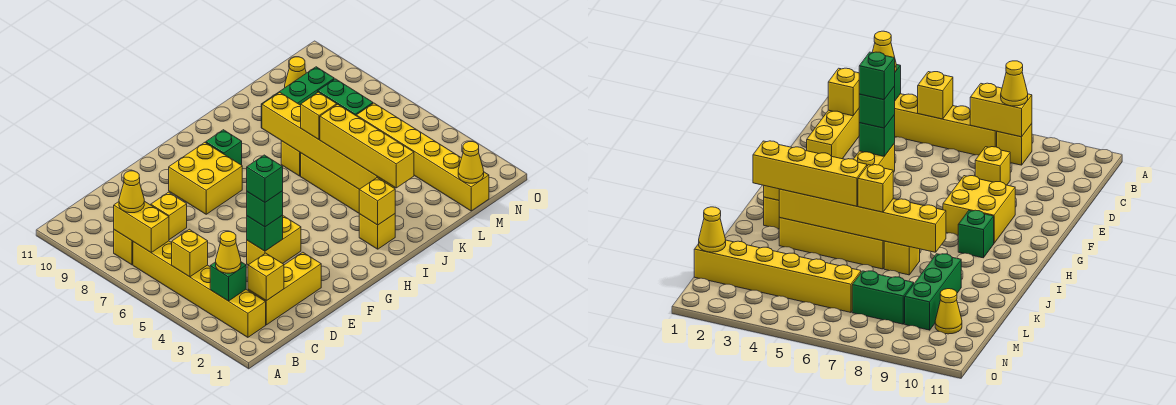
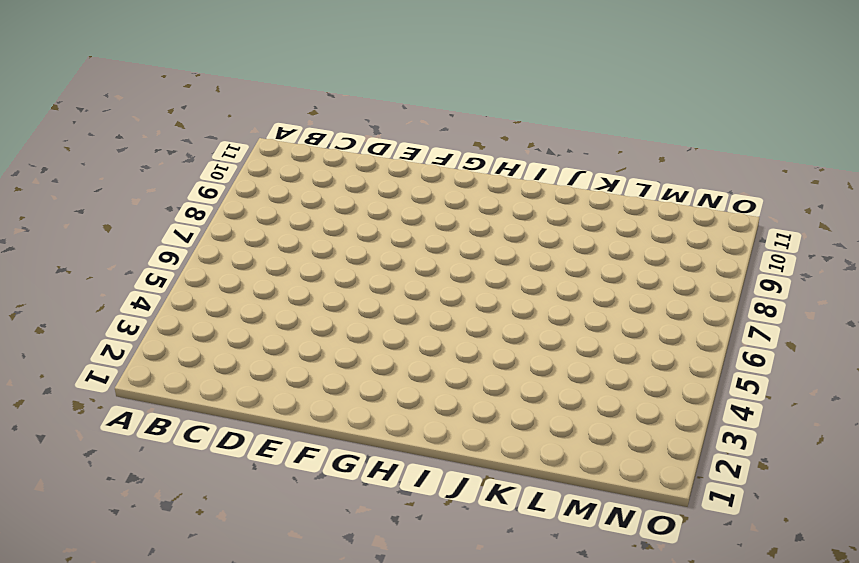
none -> yellow brick B2:B7 level 1
none -> yellow brick B8 level 1
none -> yellow brick C2:E2 level 1

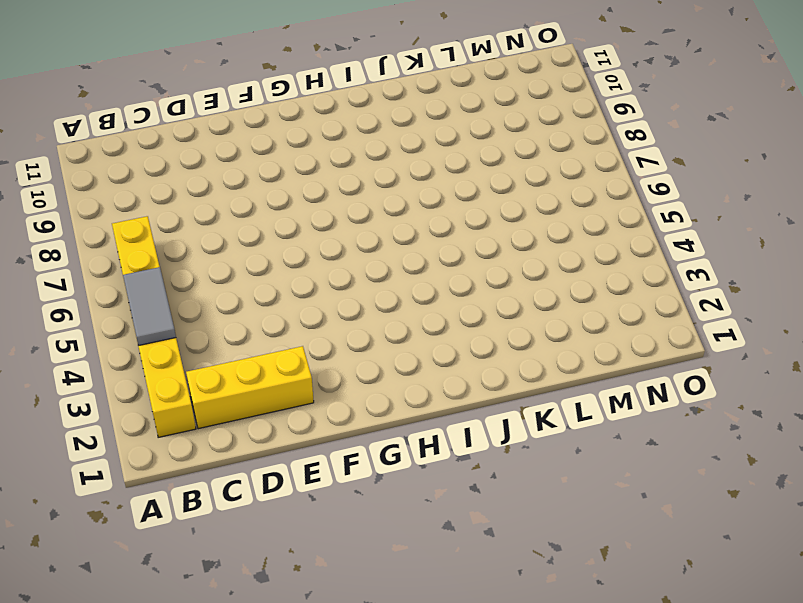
grey tile B4:B5 level 2 -> yellow brick B5 level 2
none -> yellow brick B8 level 1
none -> yellow brick D8 level 1
none -> yellow brick E4:F4 level 1

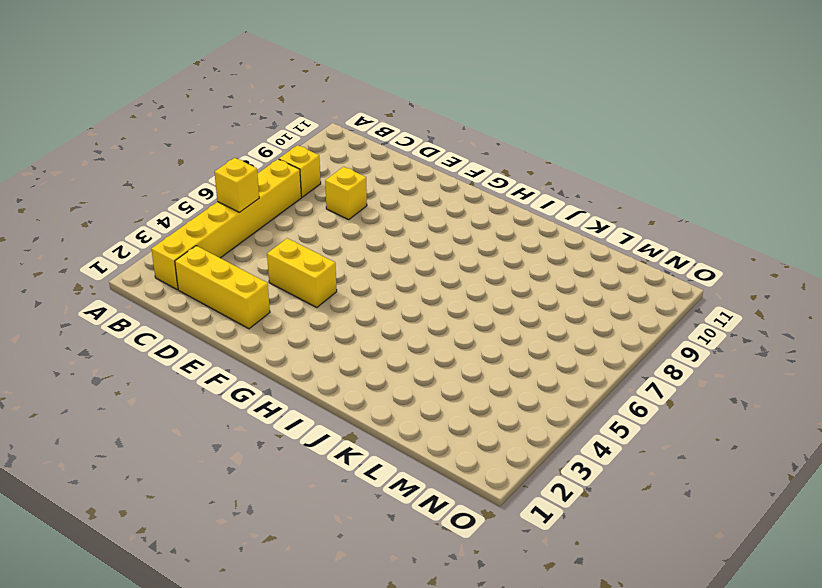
none -> yellow brick F8:G9 level 1
none -> green brick H9 level 1
none -> yellow brick I2 level 1

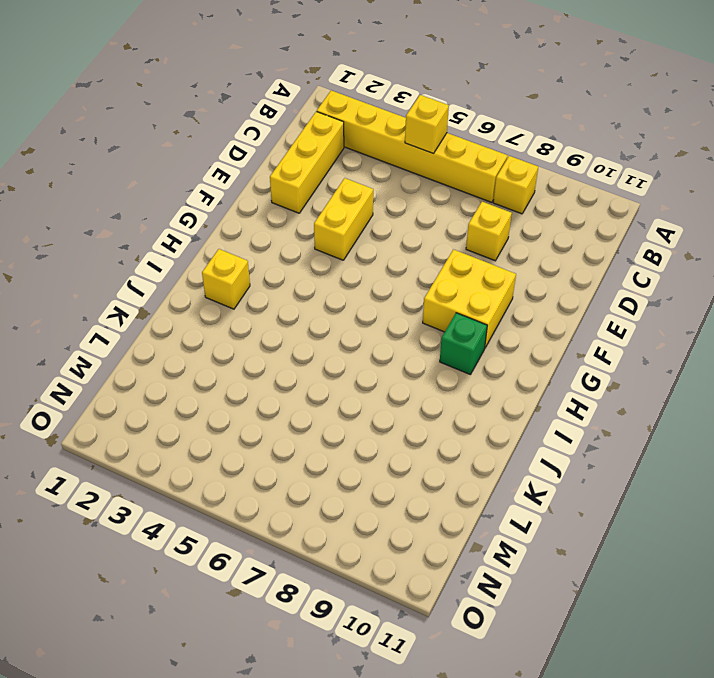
none -> yellow brick J3:J6 level 1
none -> yellow brick J7 level 1
none -> green brick K9:M9 level 1

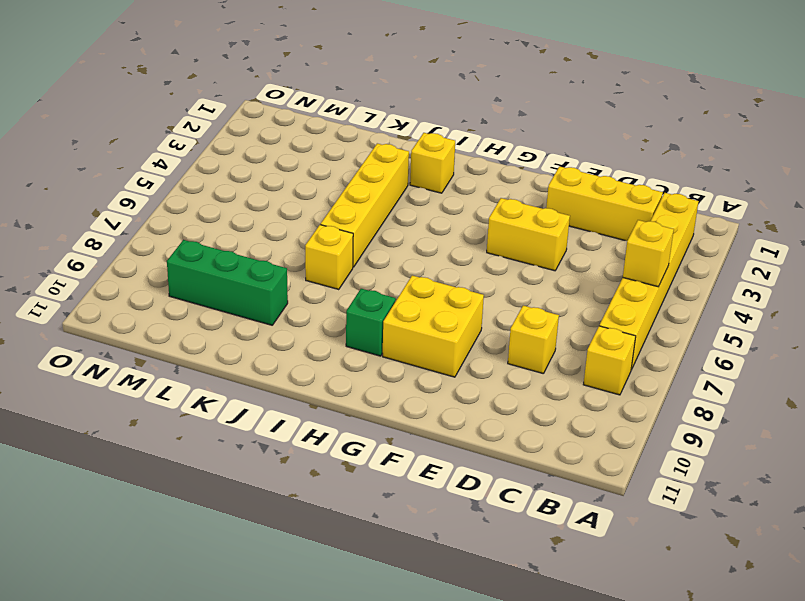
none -> yellow brick M1:M6 level 1
none -> green brick M7:M8 level 1
none -> yellow cone M10 level 1

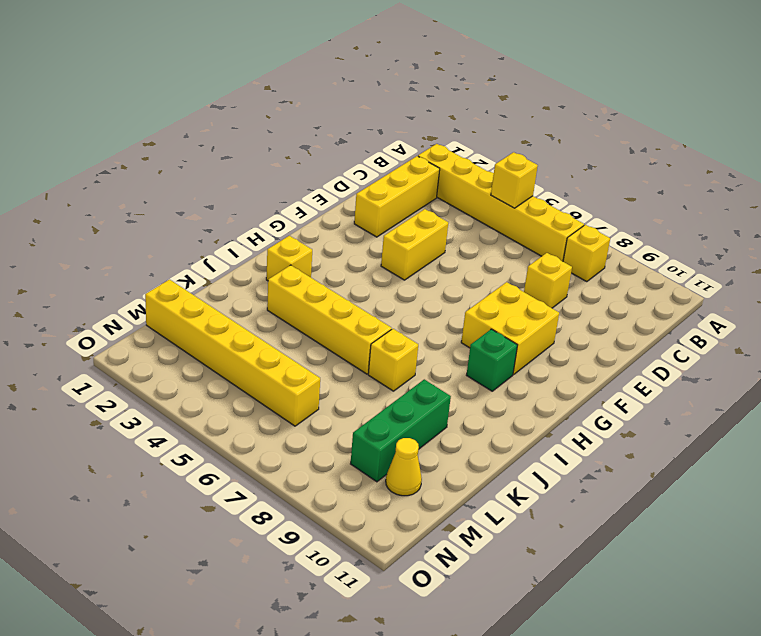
none -> green brick M7:M8 level 1
none -> green brick B3 level 2
none -> yellow brick B7:B8 level 2

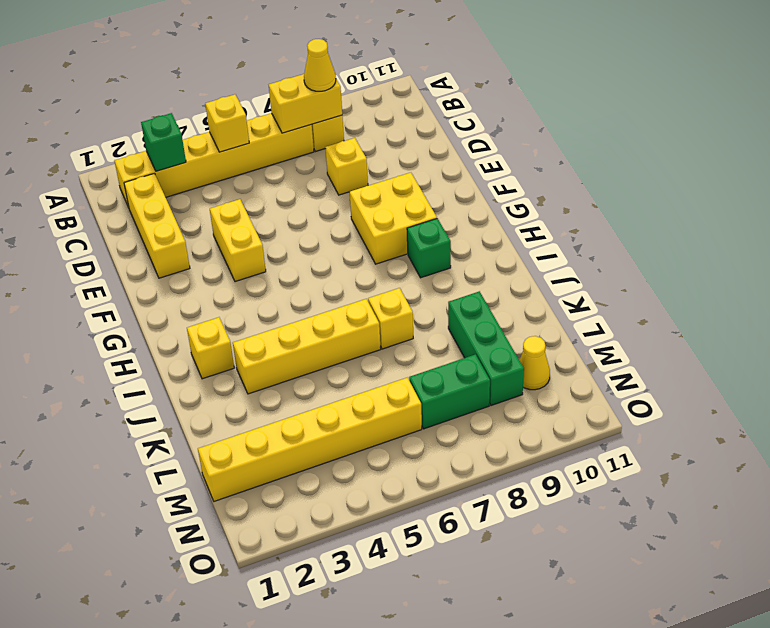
none -> yellow brick C2 level 2
none -> green brick E4 level 2
none -> yellow brick I2 level 2

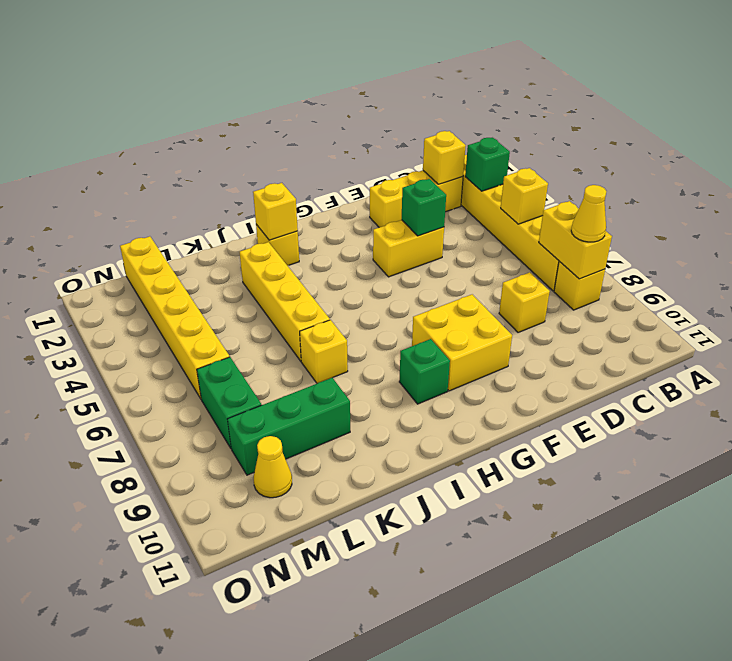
none -> yellow brick J3:J8 level 2
none -> yellow cone M1 level 2
none -> yellow cone B3 level 3

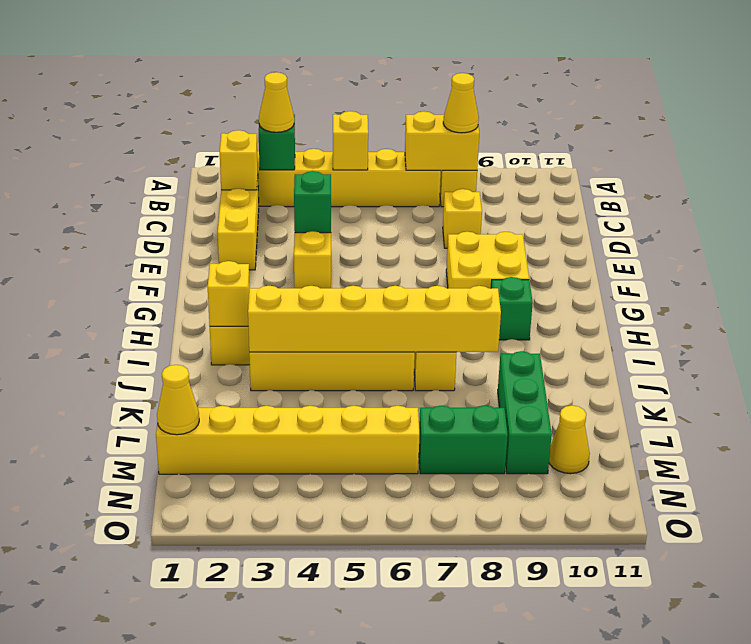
none -> green brick E4 level 3
none -> yellow brick J2:J5 level 3
none -> yellow brick J6 level 3

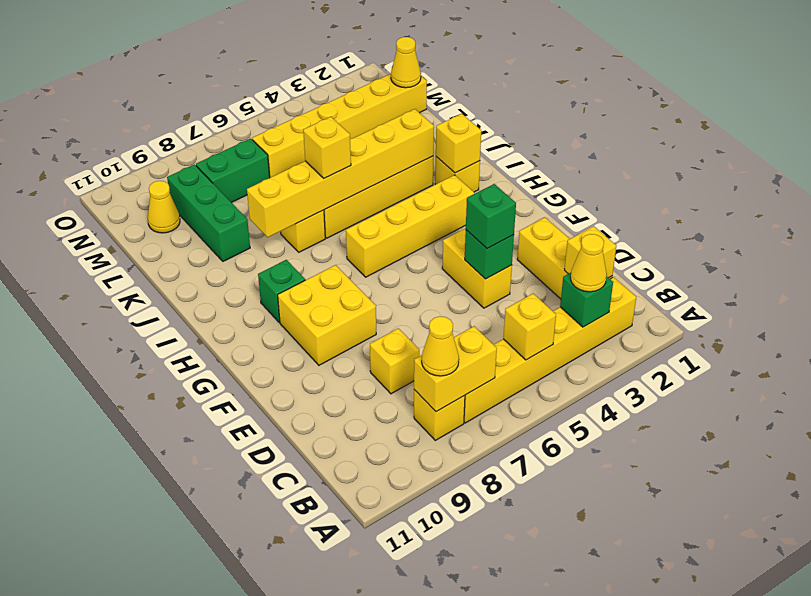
yellow brick H3:H6 level 1 -> yellow brick J2:J5 level 3
none -> green brick E4 level 4

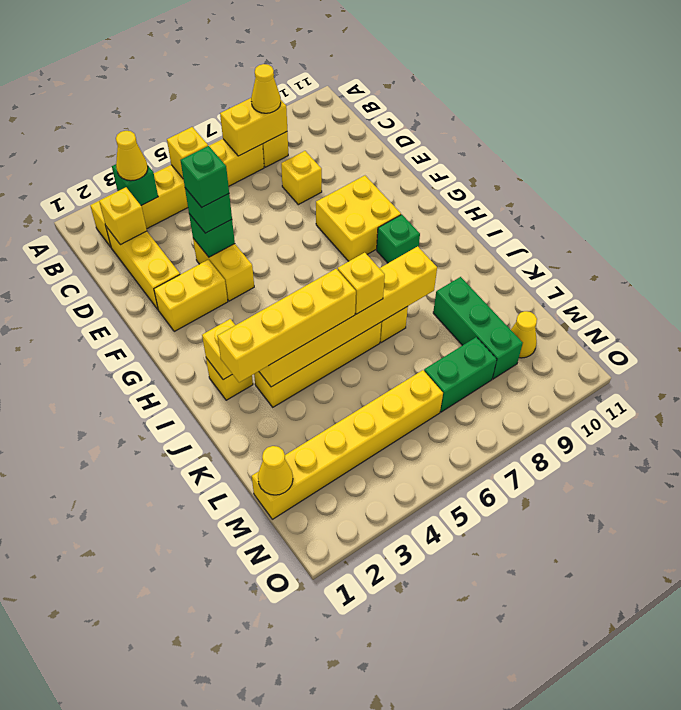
yellow brick F2:F3 level 1 -> none

